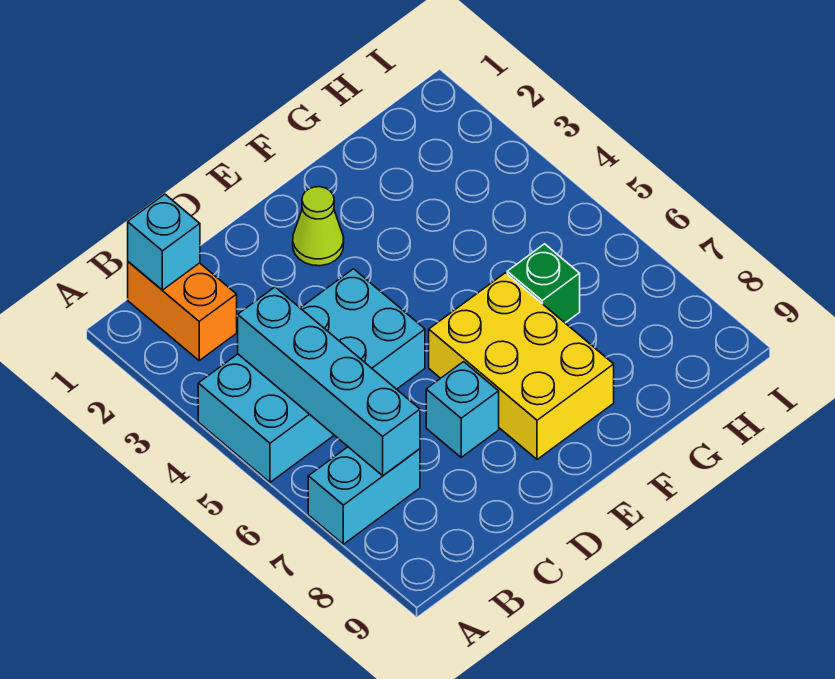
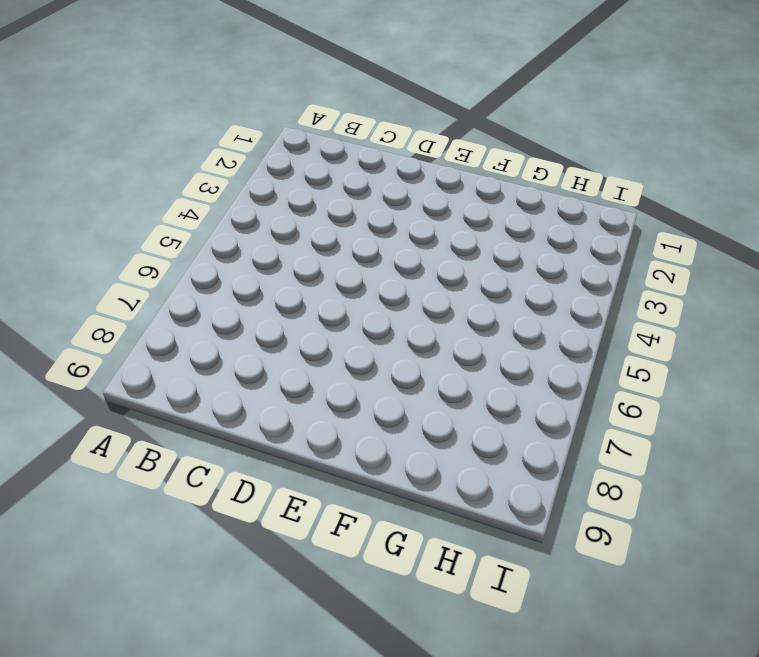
none -> cyan brick A4:D5 level 1
none -> cyan brick A7:B7 level 1

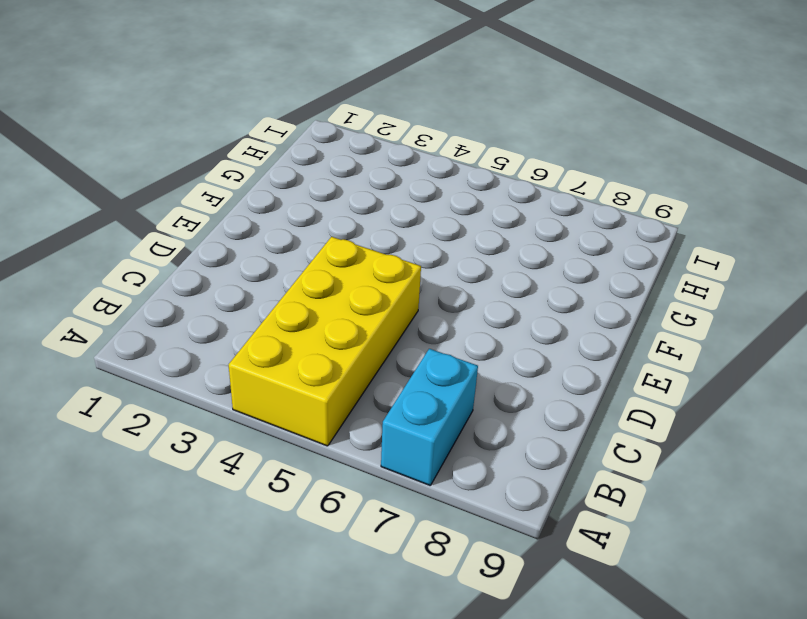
yellow brick A4:D5 level 1 -> cyan brick A4:D5 level 1
none -> orange brick B1:B2 level 1
none -> cyan brick D7 level 1

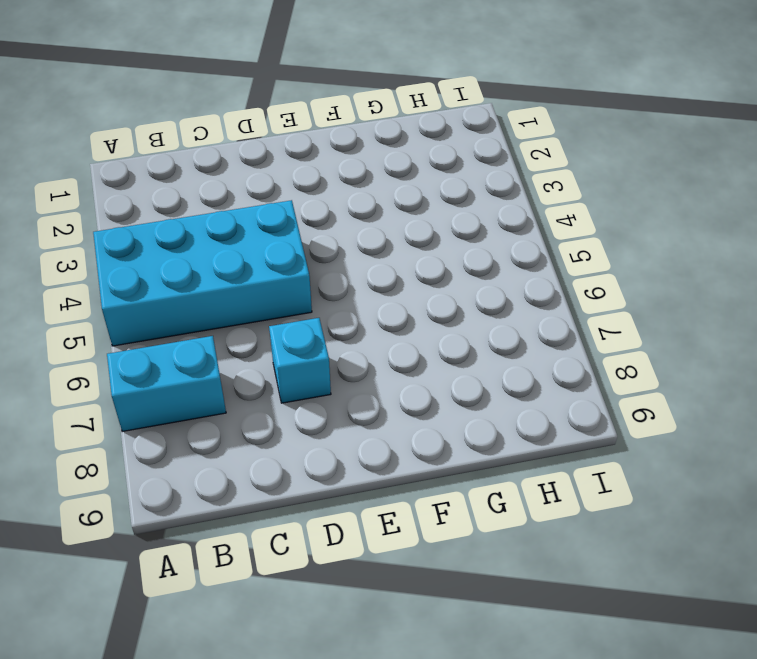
none -> orange brick B1:B2 level 1
none -> lime cone E2 level 1

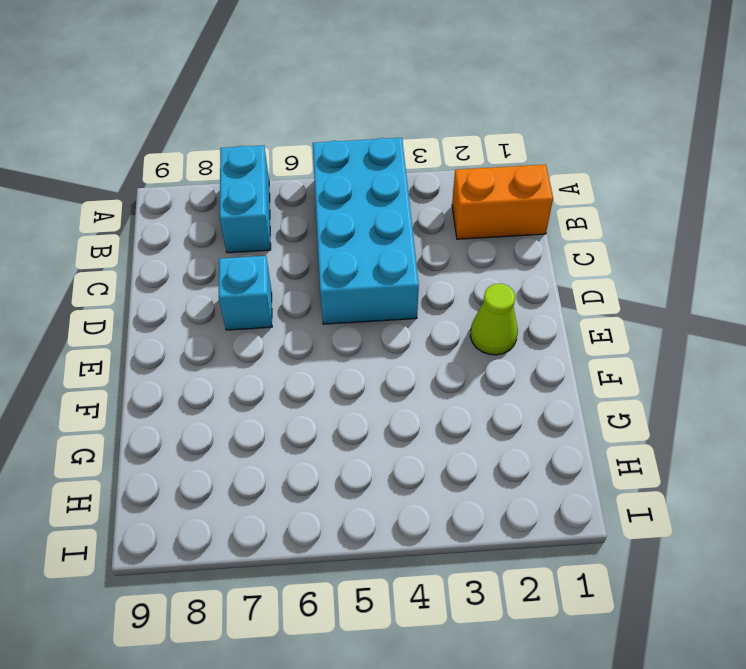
none -> yellow brick E6:F8 level 1
none -> green brick G6 level 1

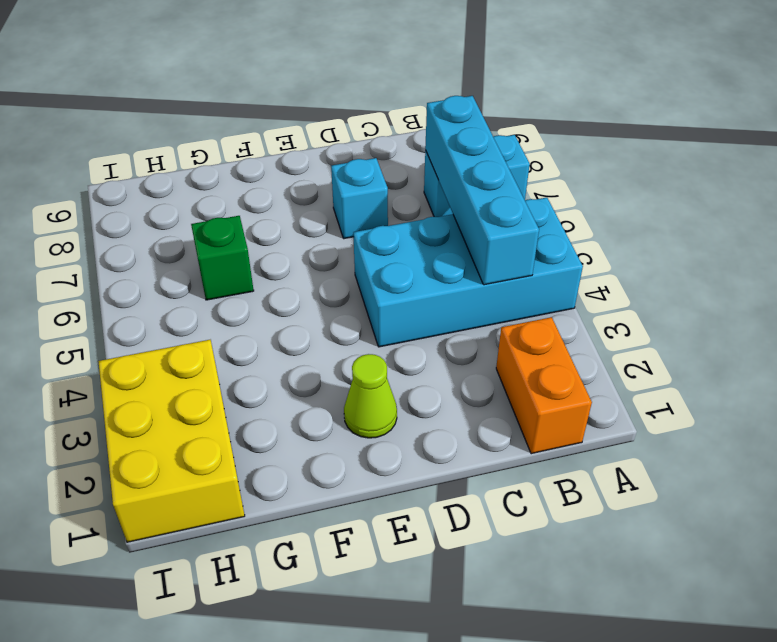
yellow brick H1:I3 level 1 -> yellow brick E6:F8 level 1
none -> cyan brick B1 level 2

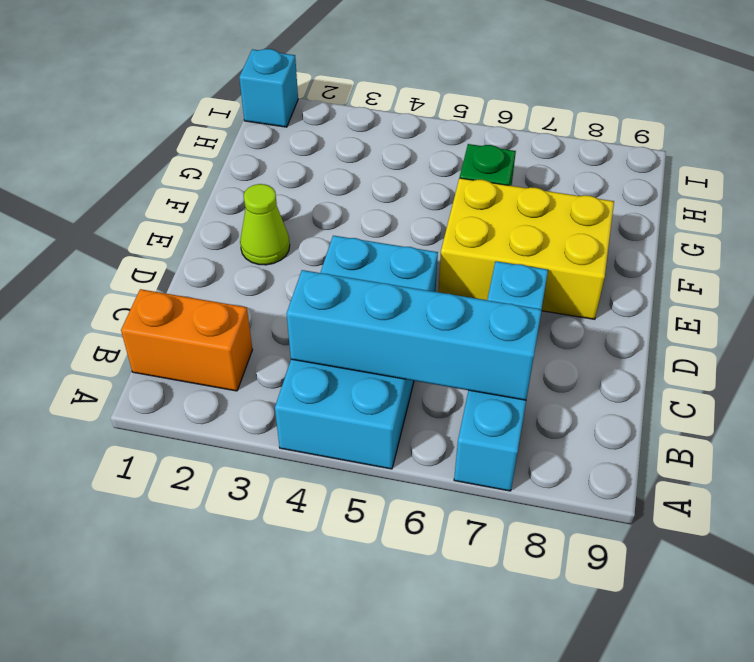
cyan brick I1 level 1 -> cyan brick B1 level 2

